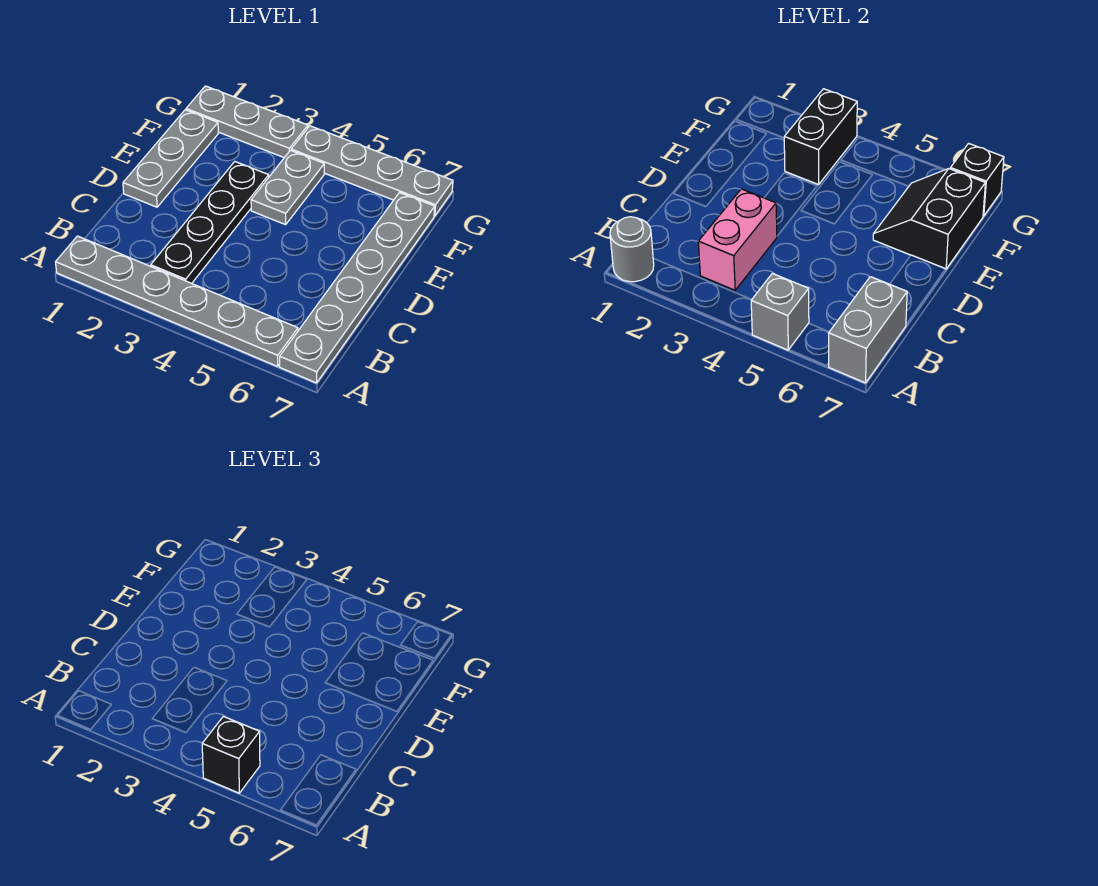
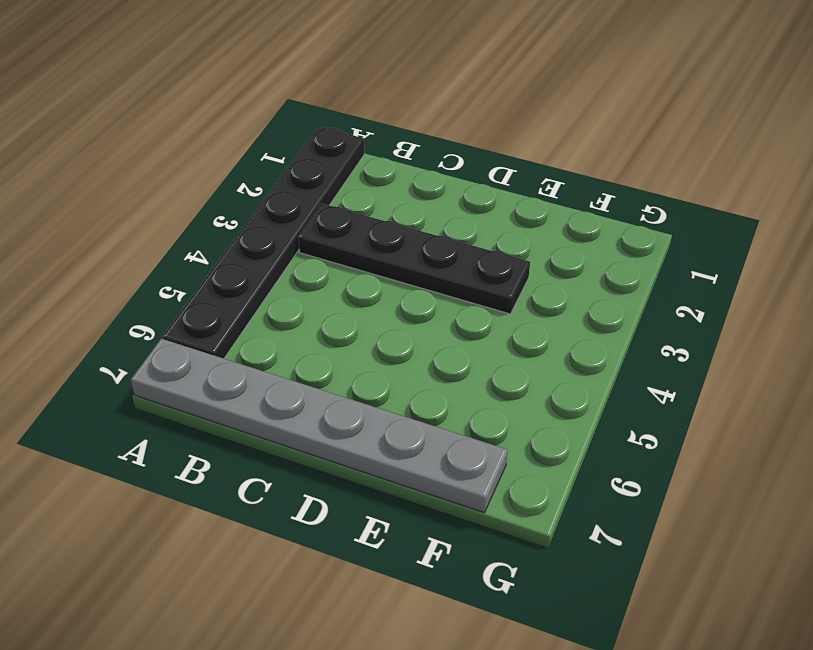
black plate A1:A6 level 1 -> grey plate A1:A6 level 1
none -> grey plate D1:F1 level 1
none -> grey plate E4:F4 level 1
none -> grey plate G1:G3 level 1

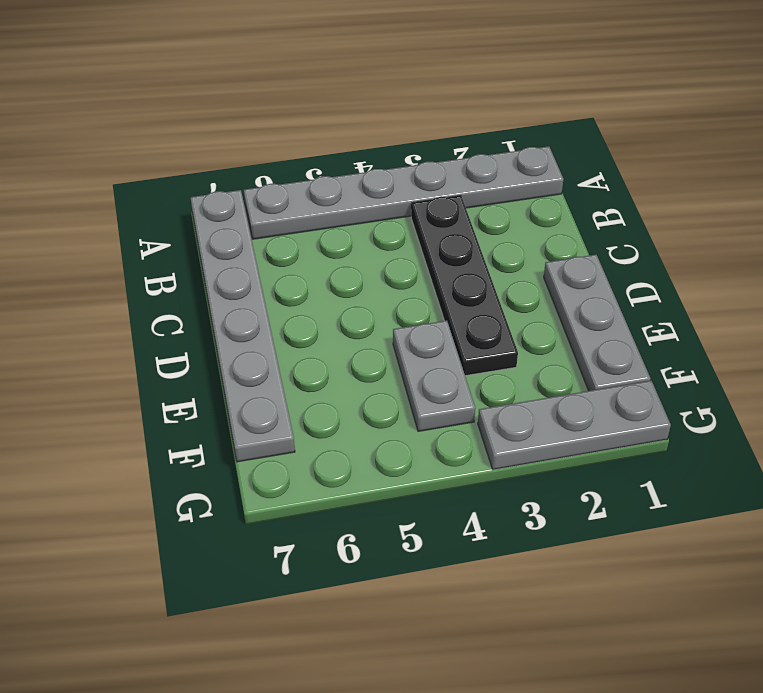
none -> grey plate G4:G7 level 1
none -> grey round brick A1 level 2
none -> grey brick A5 level 2

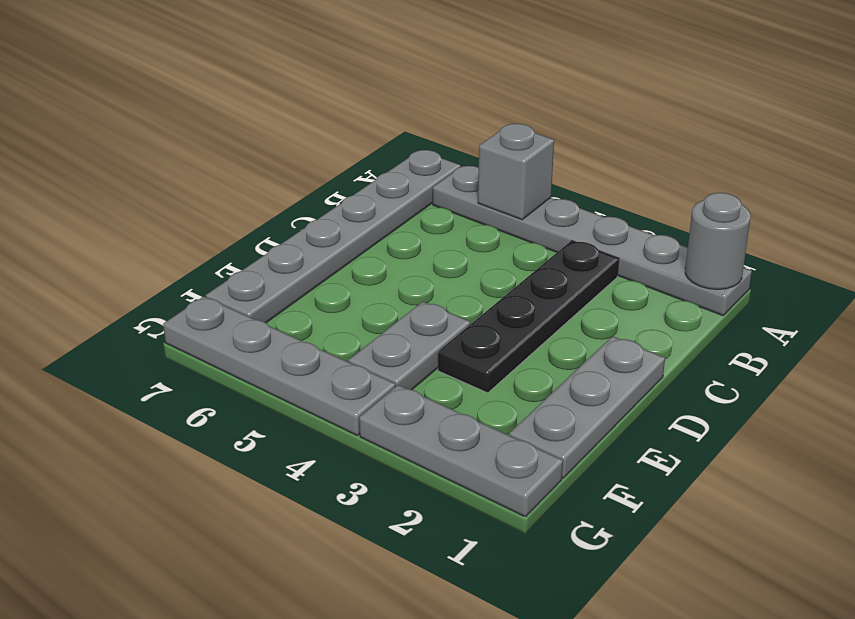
none -> grey brick A7:B7 level 2
none -> pink brick B3:C3 level 2
none -> black slope E6:F7 level 2 top 7

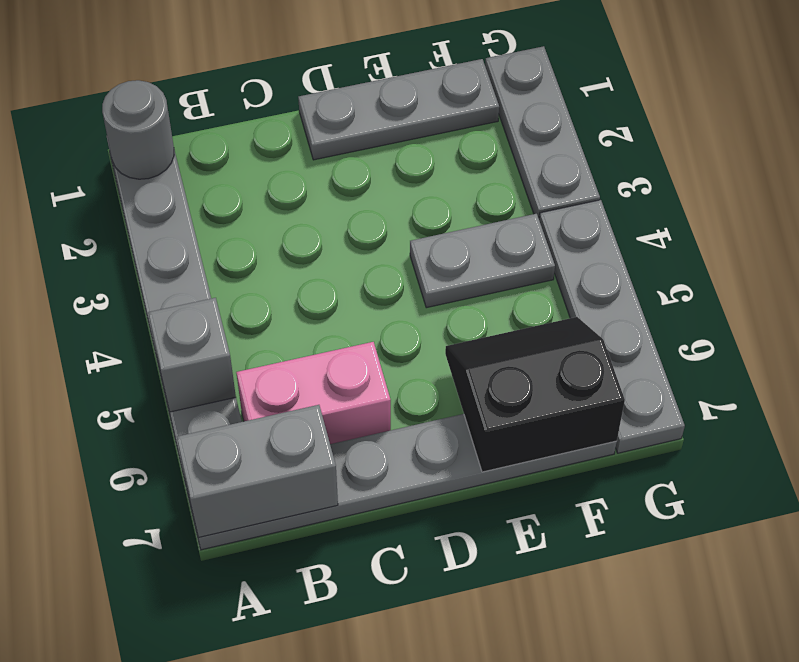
pink brick B6:C6 level 1 -> pink brick B3:C3 level 2
none -> black plate B3:E3 level 1
none -> black brick F3:G3 level 2
none -> black brick G7 level 2

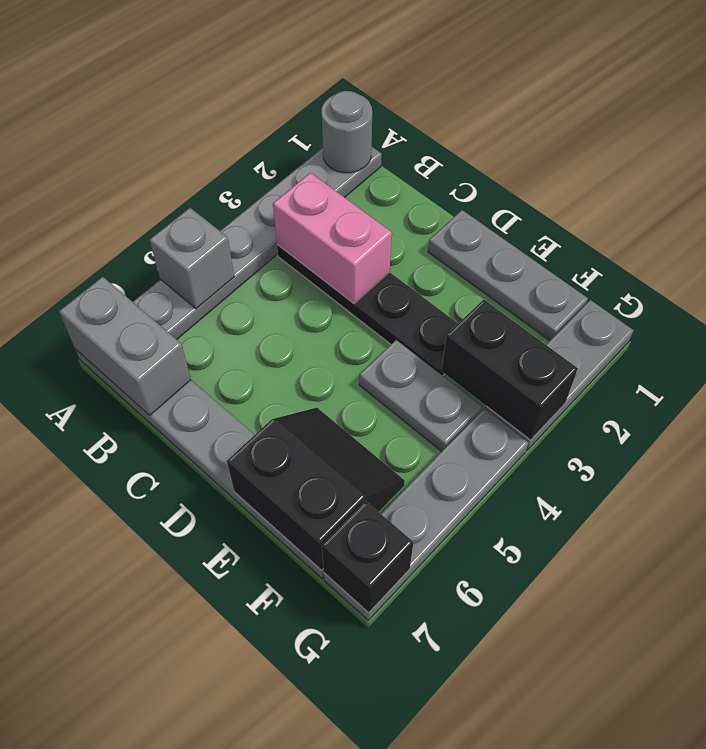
none -> black brick A5 level 3

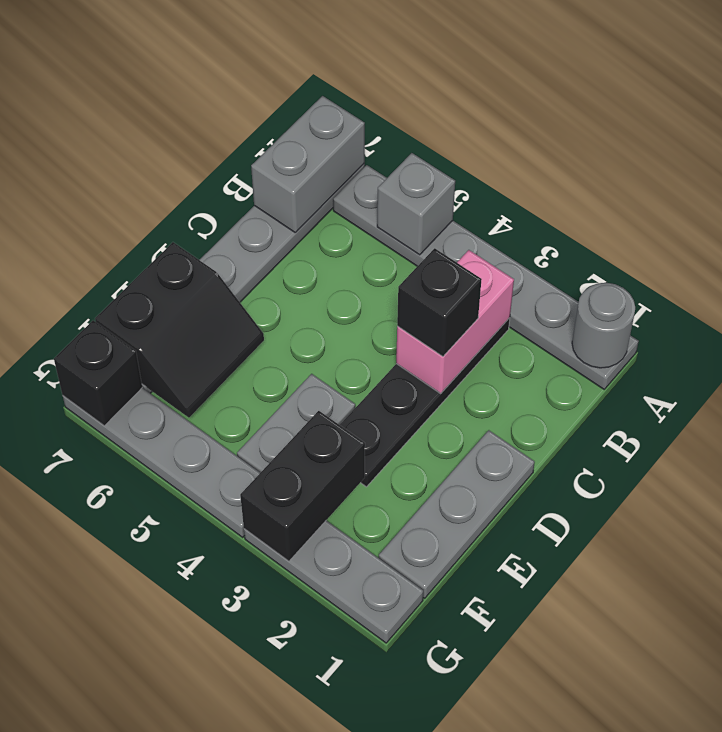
black brick C3 level 3 -> black brick A5 level 3

